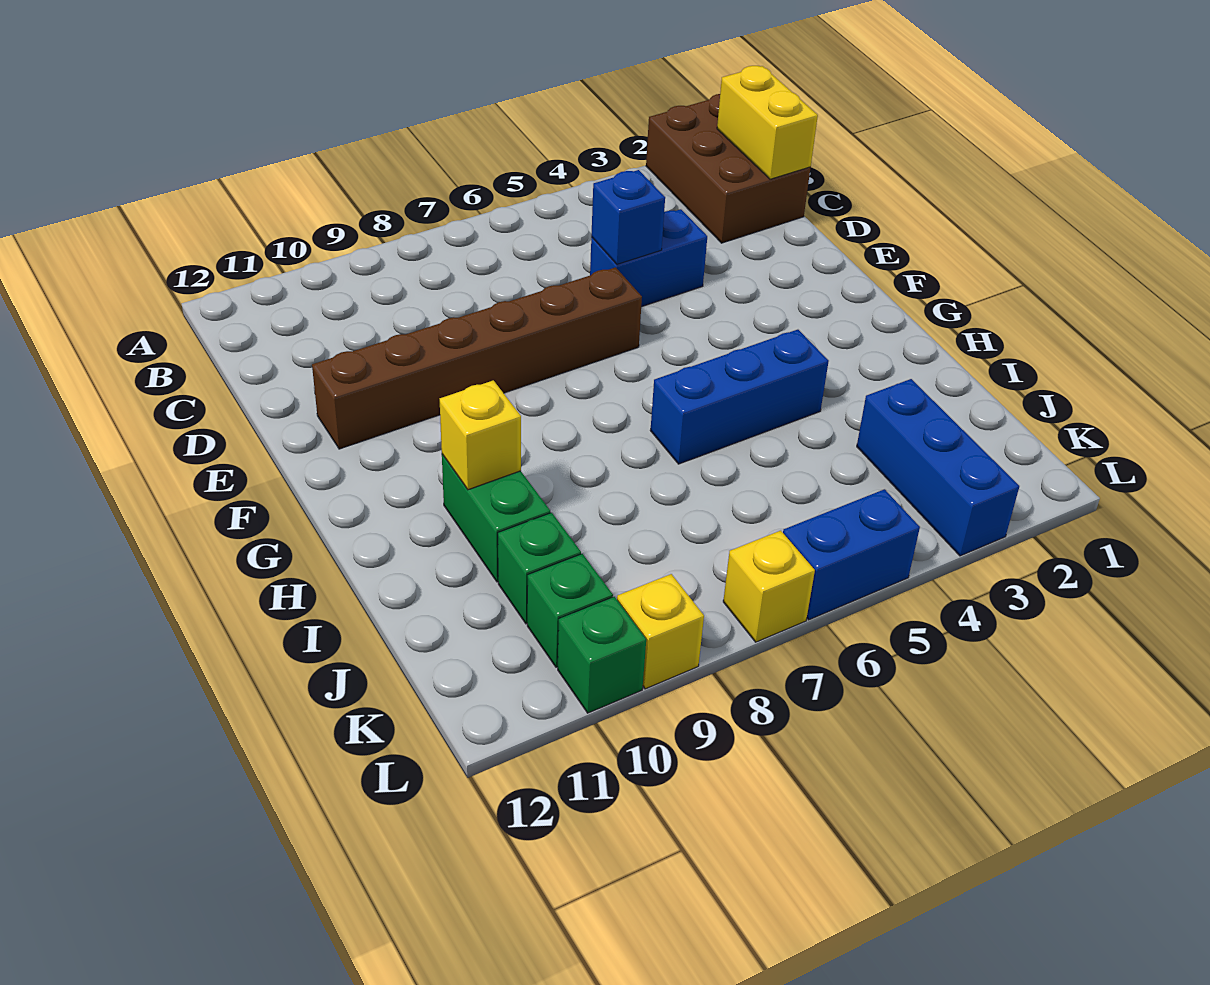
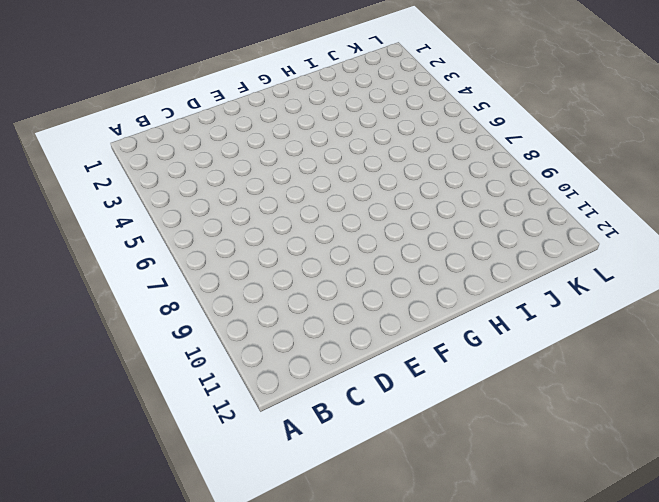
none -> brown brick A1:C2 level 1
none -> blue brick D4:D5 level 1
none -> brown brick E6:E11 level 1

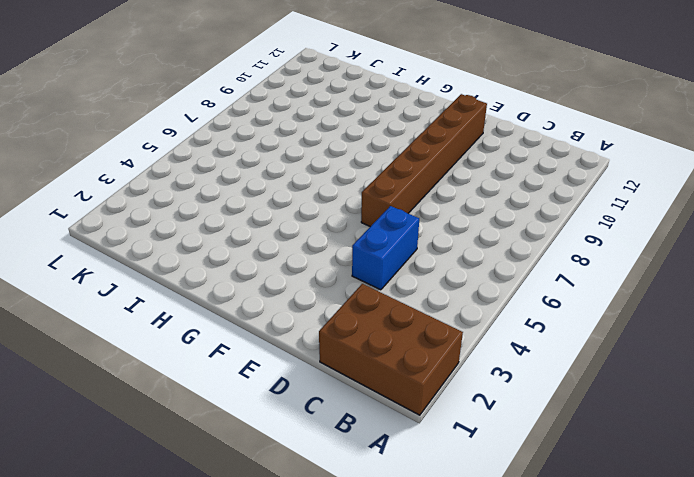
none -> blue brick H4:H6 level 1
none -> green brick H10:I10 level 1
none -> blue brick J3:L3 level 1

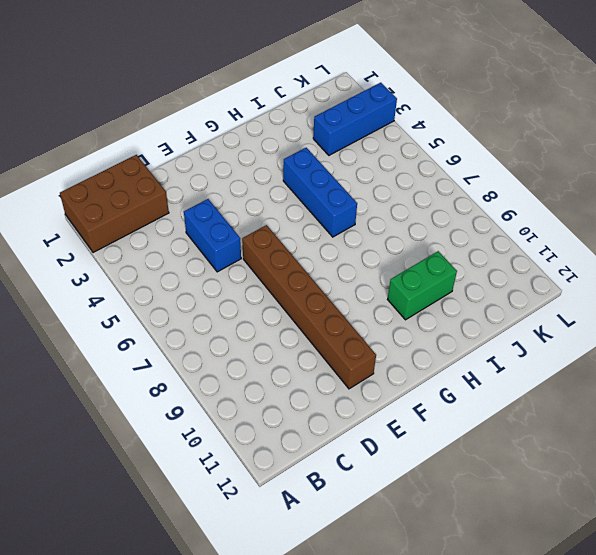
none -> green brick J10 level 1
none -> green brick K10 level 1
none -> blue brick L5:L6 level 1

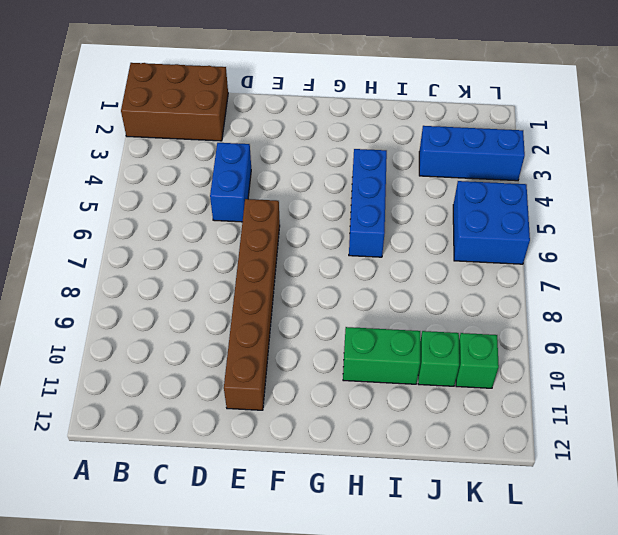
blue brick K5:L6 level 1 -> blue brick L5:L6 level 1
none -> yellow brick L7 level 1
none -> yellow brick L9 level 1
none -> green brick L10 level 1

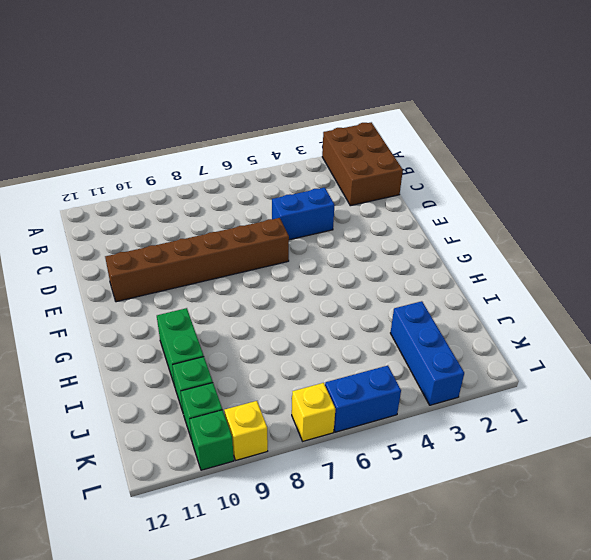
none -> blue brick H4:H6 level 1
none -> yellow brick B1:C1 level 2
none -> blue brick D5 level 2

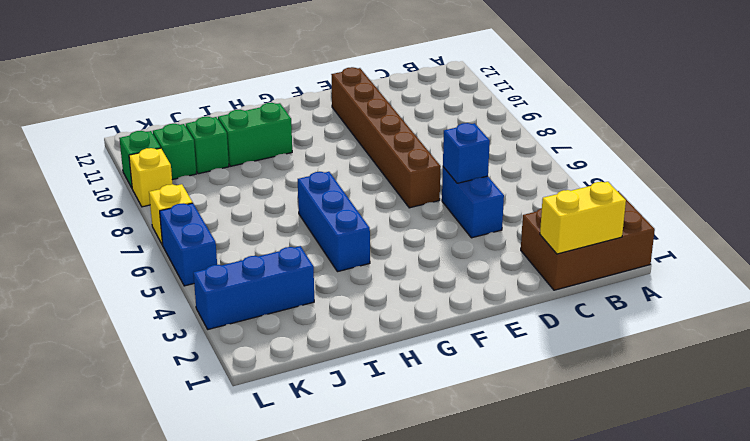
none -> yellow brick H10 level 2

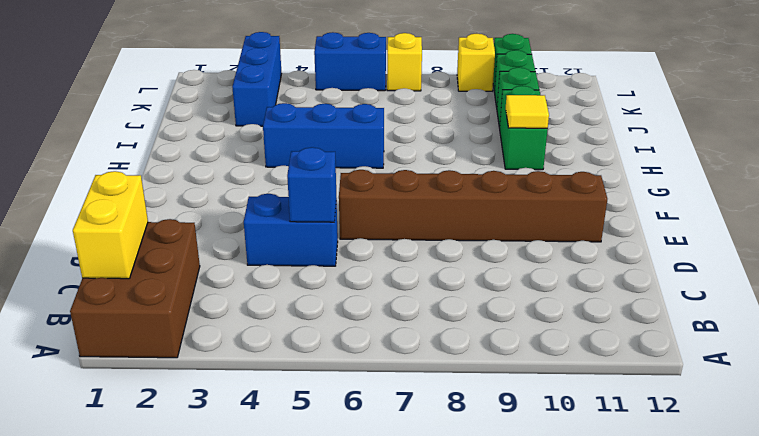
yellow tile H10 level 2 -> yellow brick H10 level 2

